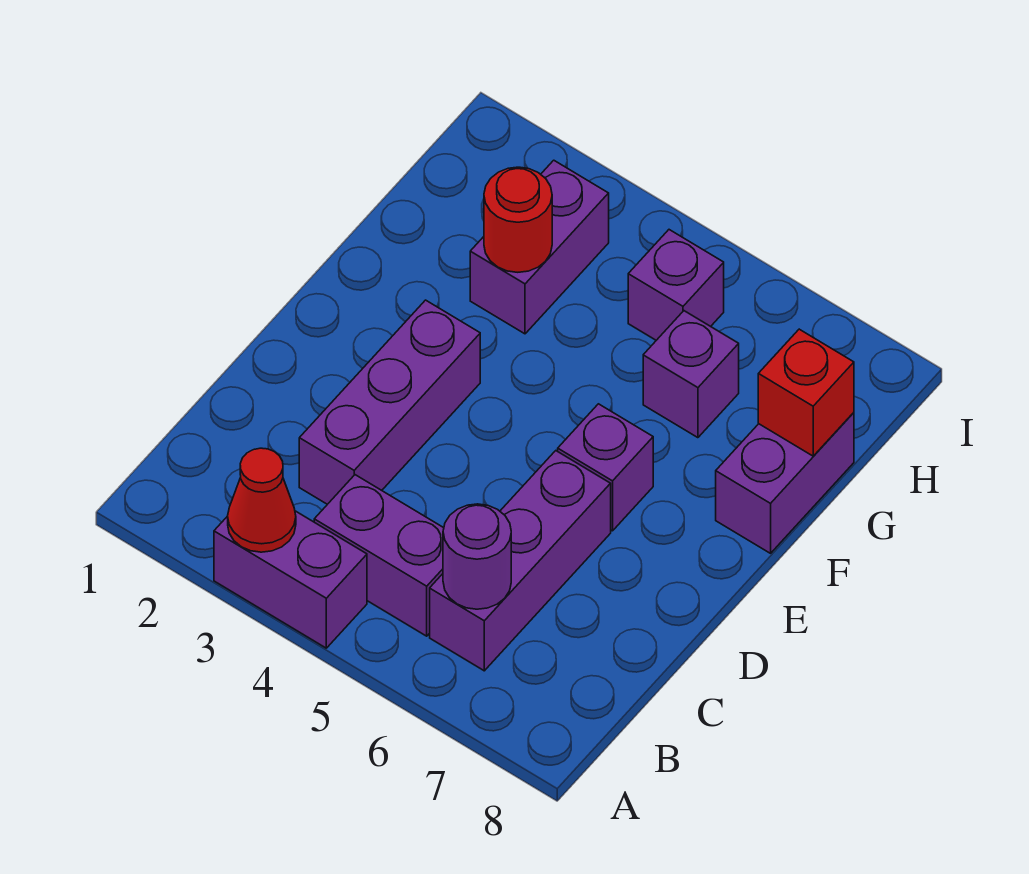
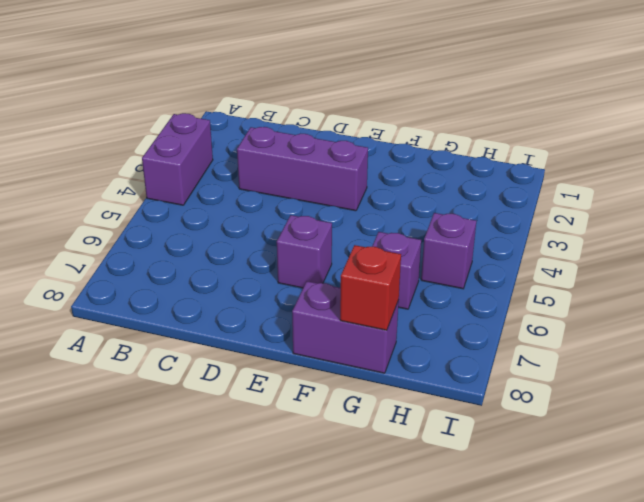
none -> purple brick B4:B5 level 1
none -> purple brick B6:D6 level 1
none -> purple brick G3:H3 level 1

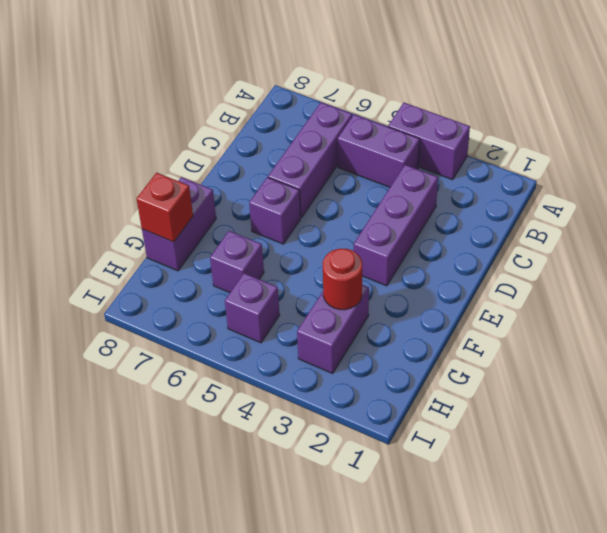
none -> red cone A3 level 2
none -> purple round brick B6 level 2

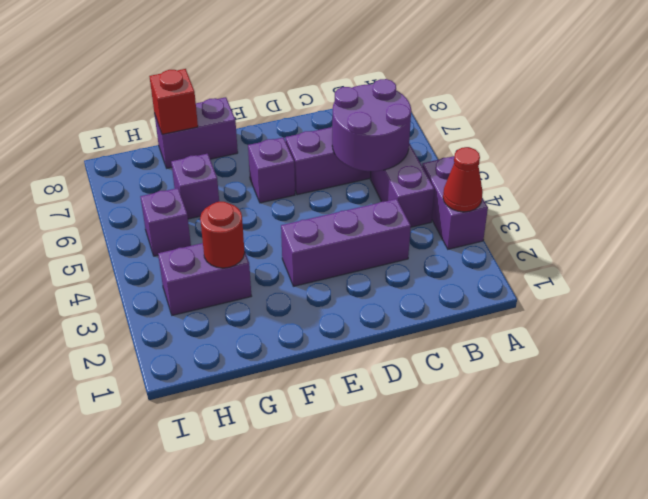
purple round brick B5:C6 level 2 -> purple round brick B6 level 2

